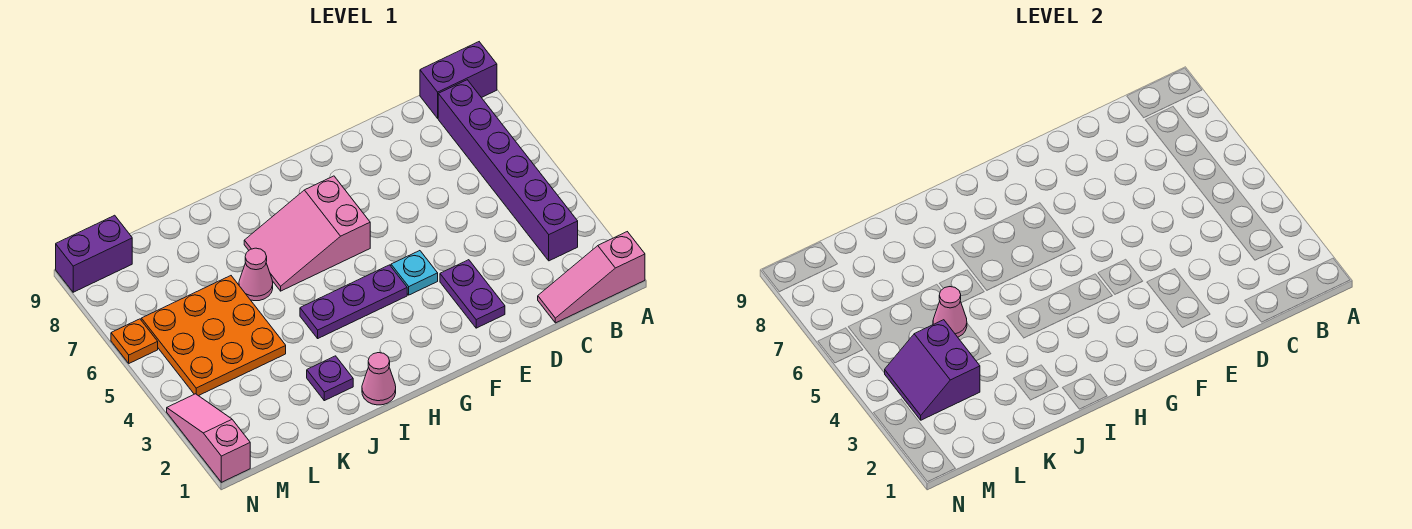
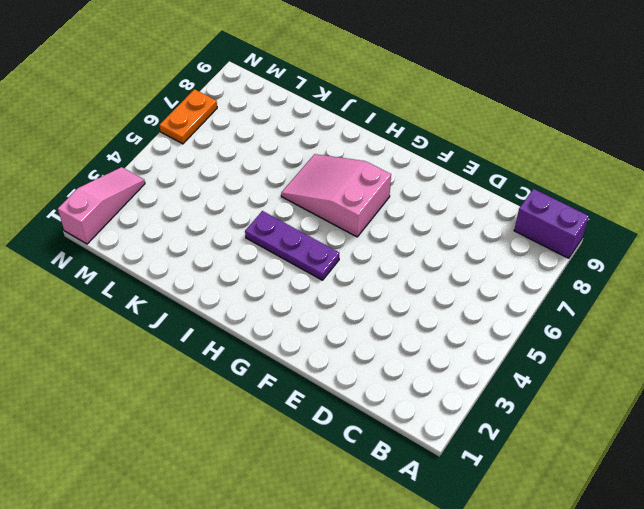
orange plate N6:N7 level 1 -> orange plate N6 level 1
none -> pink slope A1:C1 level 1 top A
none -> purple brick B3:B8 level 1
none -> purple plate E2:E3 level 1

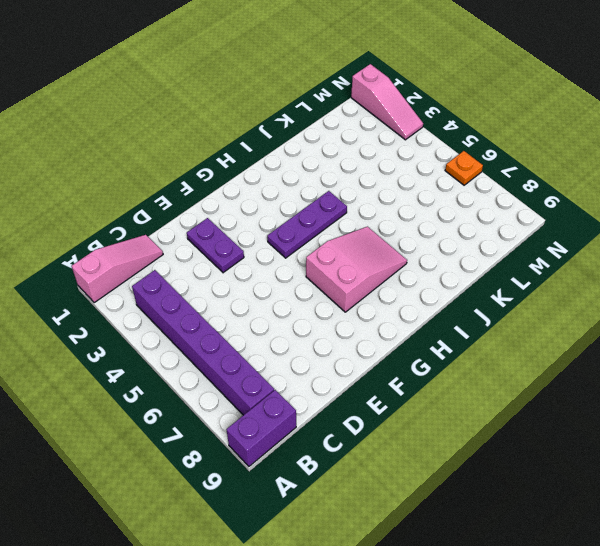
none -> cyan plate F4 level 1
none -> pink cone I1 level 1
none -> purple plate J2 level 1

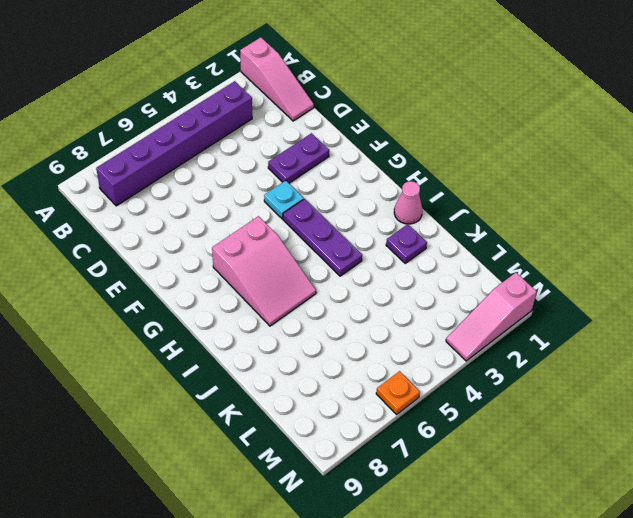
none -> purple brick A9:B9 level 1
none -> pink cone J6 level 1
none -> orange plate K4:M6 level 1

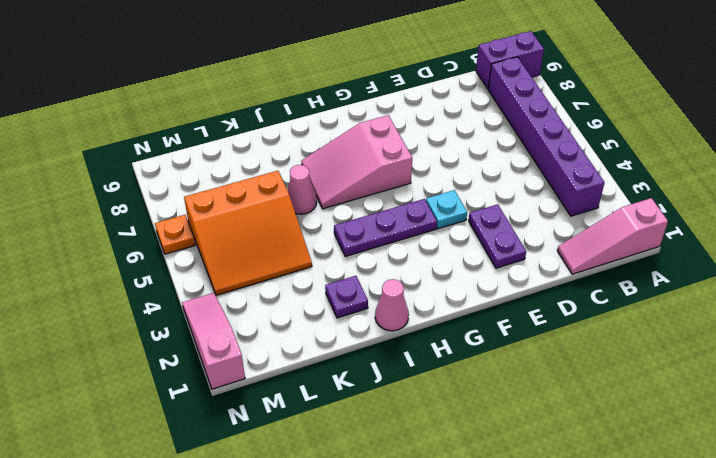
orange slope K4:M6 level 1 top 6 -> orange plate K4:M6 level 1
none -> purple brick M9:N9 level 1
none -> pink cone K5 level 2
none -> purple slope L3:M4 level 2 top L

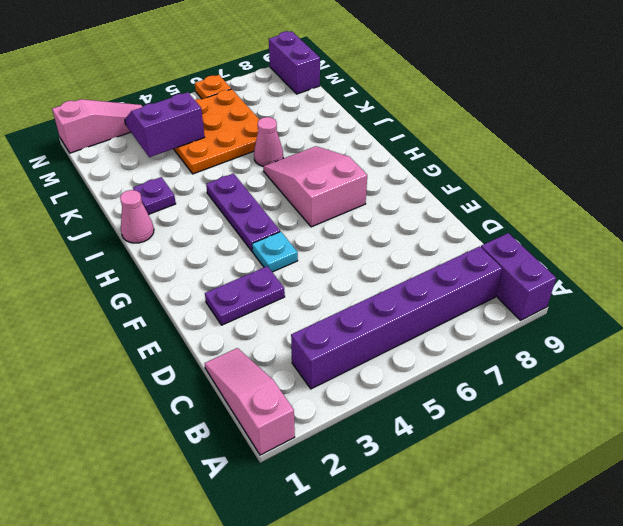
none -> pink cone K5 level 2

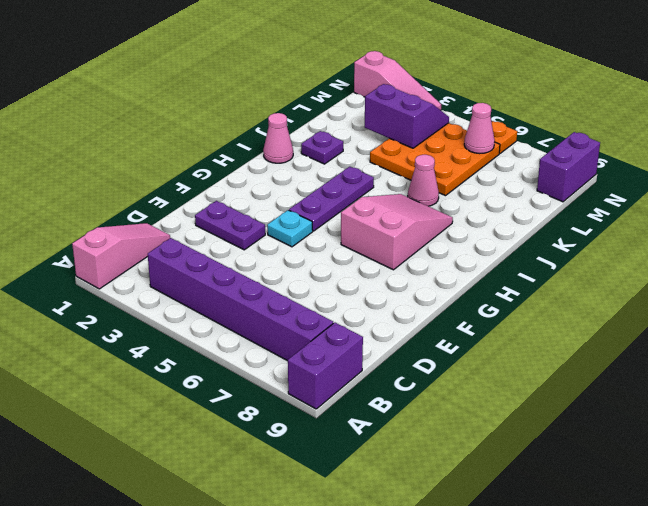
pink cone M6 level 2 -> pink cone K5 level 2

